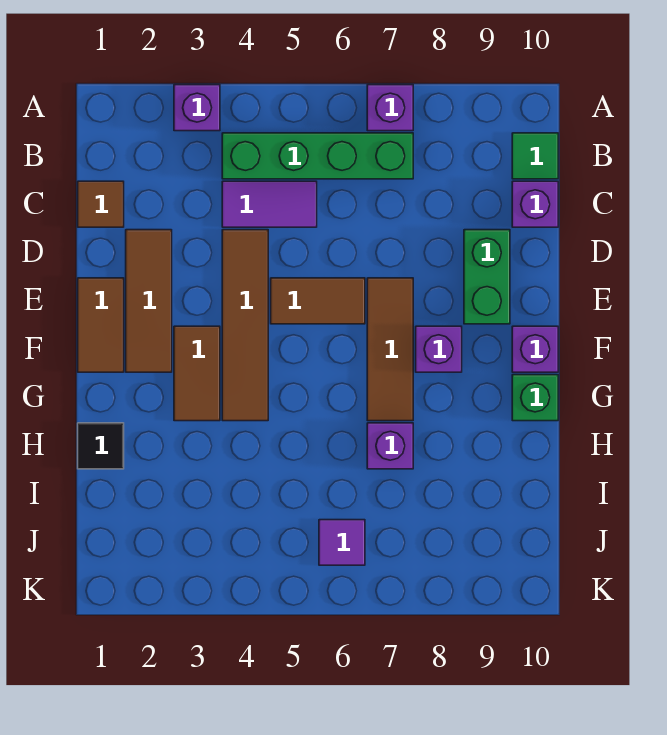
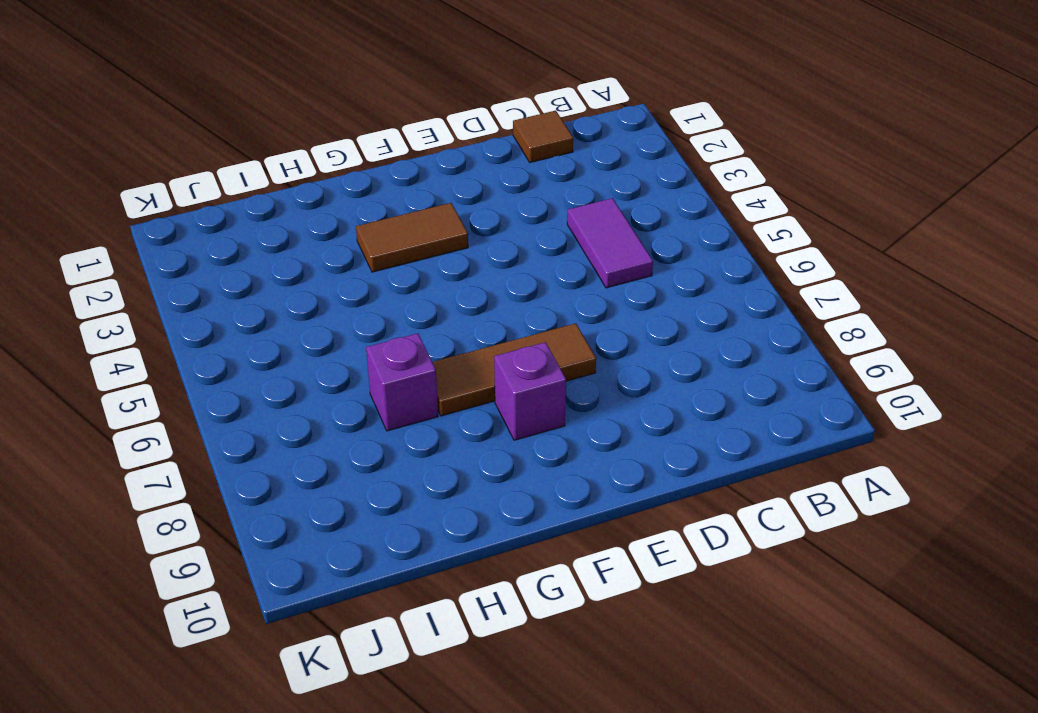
none -> purple brick A3 level 1
none -> purple brick A7 level 1
none -> green brick B4:B7 level 1

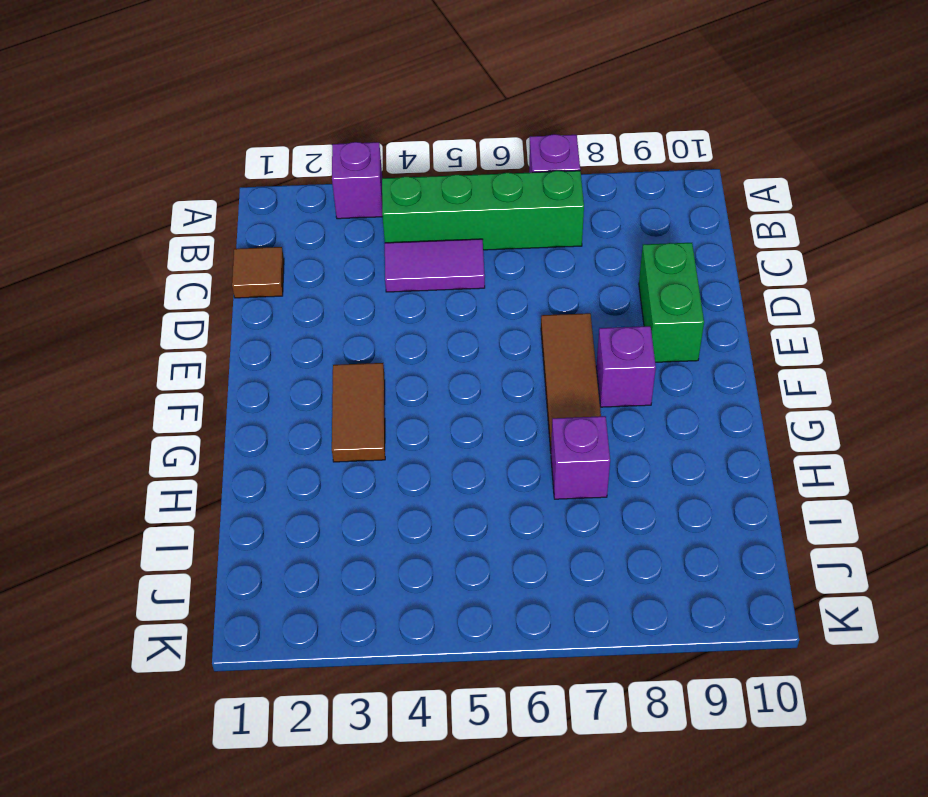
none -> green tile B10 level 1
none -> purple brick C10 level 1
none -> brown tile D2:F2 level 1

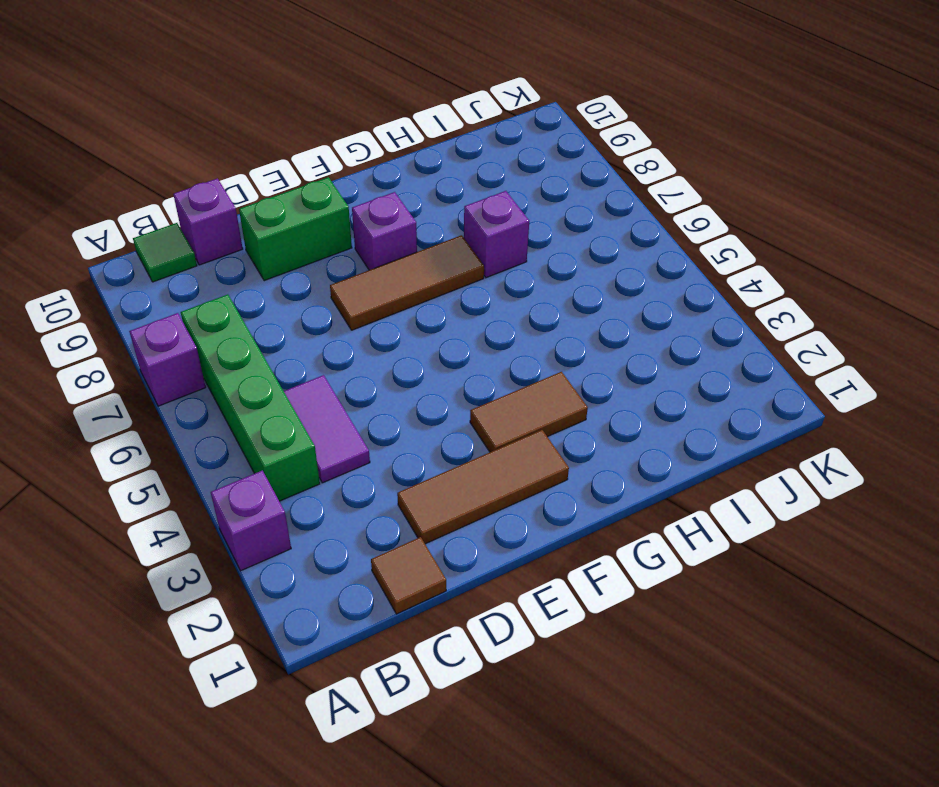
none -> brown tile D4:G4 level 1
none -> brown tile E1:F1 level 1
none -> brown tile E5:E6 level 1

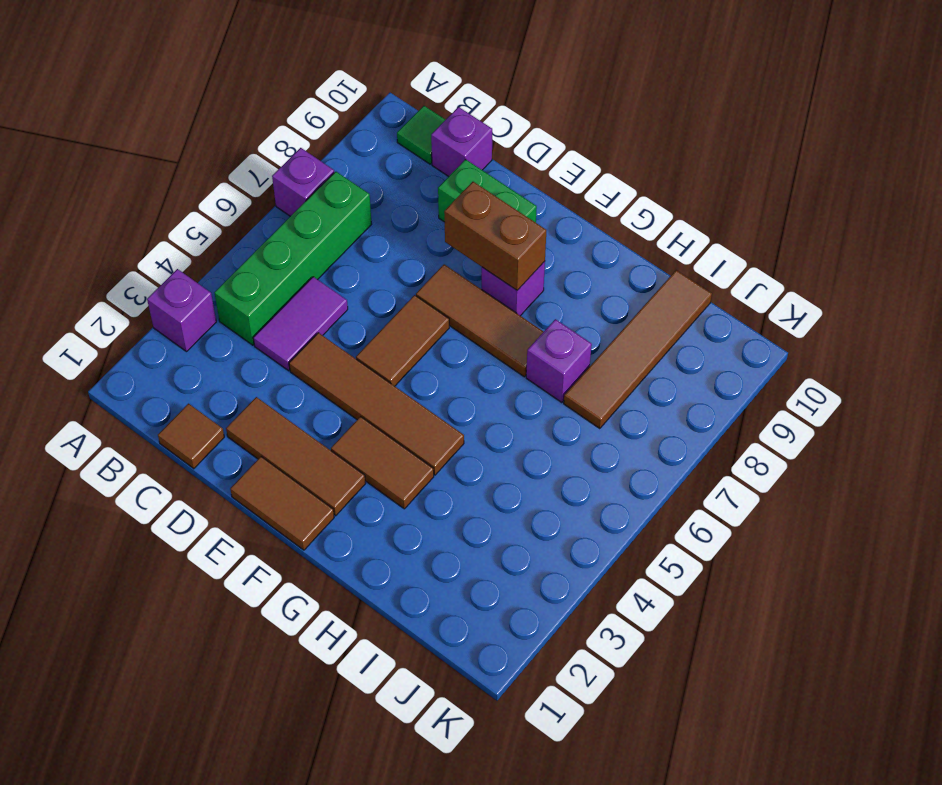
brown brick E8:F8 level 2 -> none
brown tile I7:I10 level 1 -> none
none -> purple brick F10 level 1
none -> green brick G10 level 1
none -> black tile H1 level 1

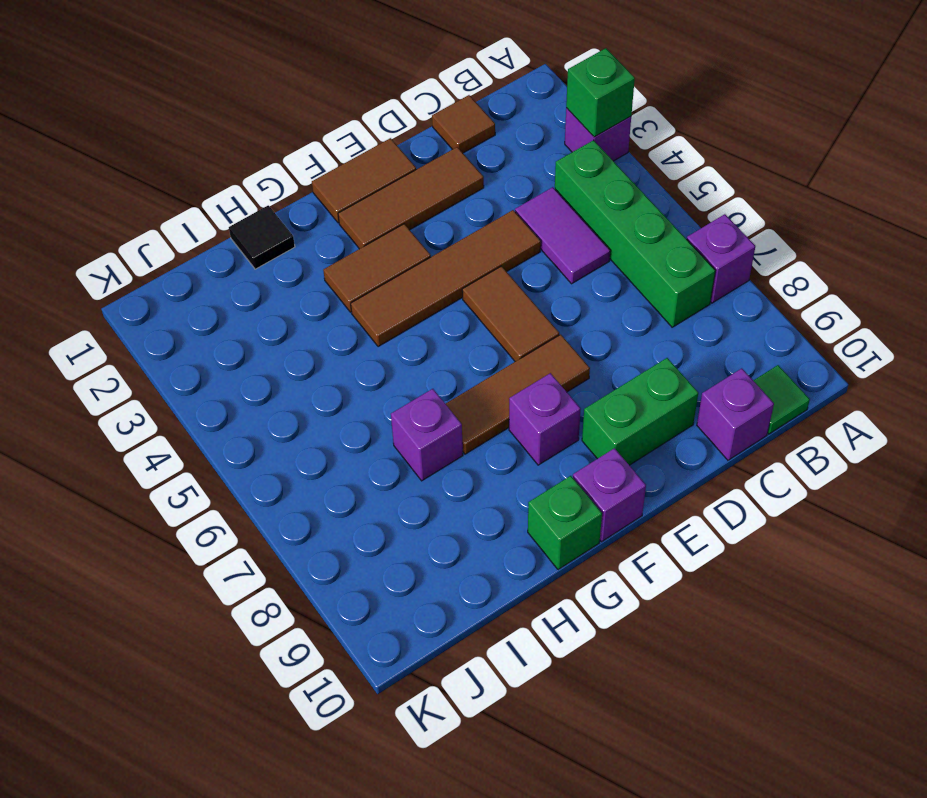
green brick A3 level 2 -> none
none -> purple tile J6 level 1

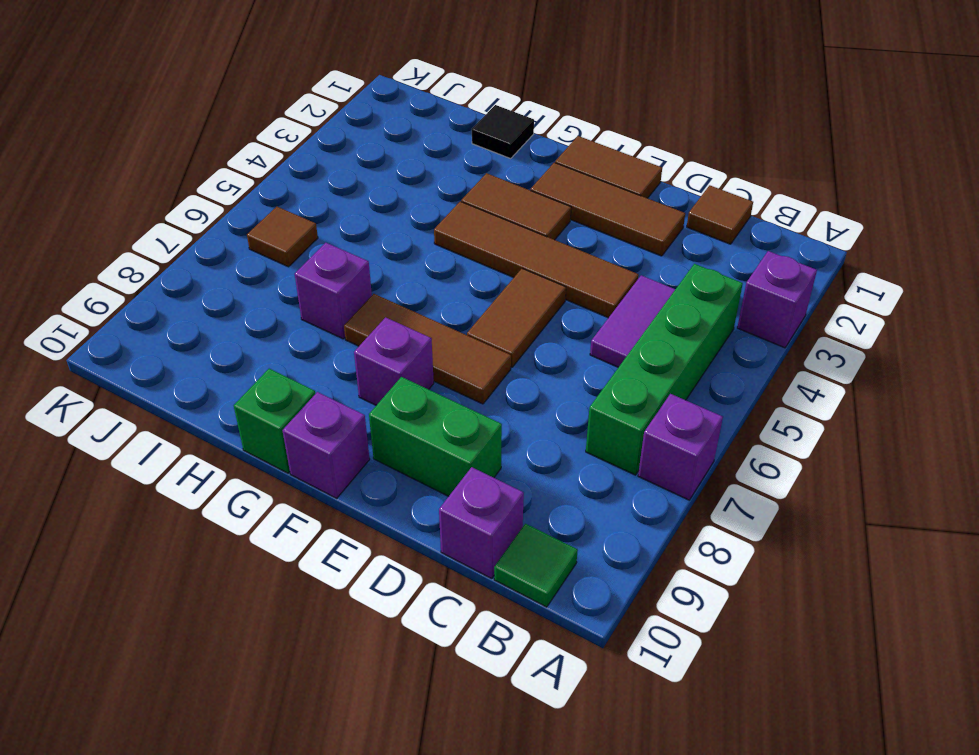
brown tile J6 level 1 -> purple tile J6 level 1

